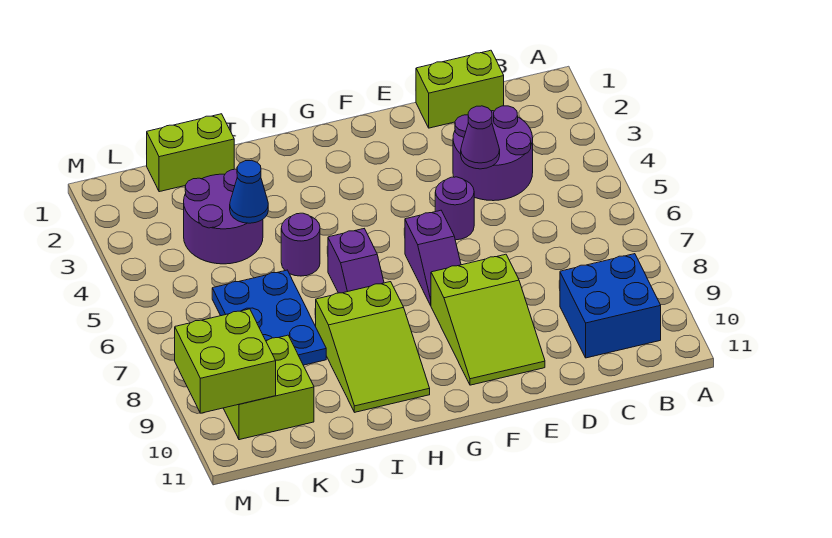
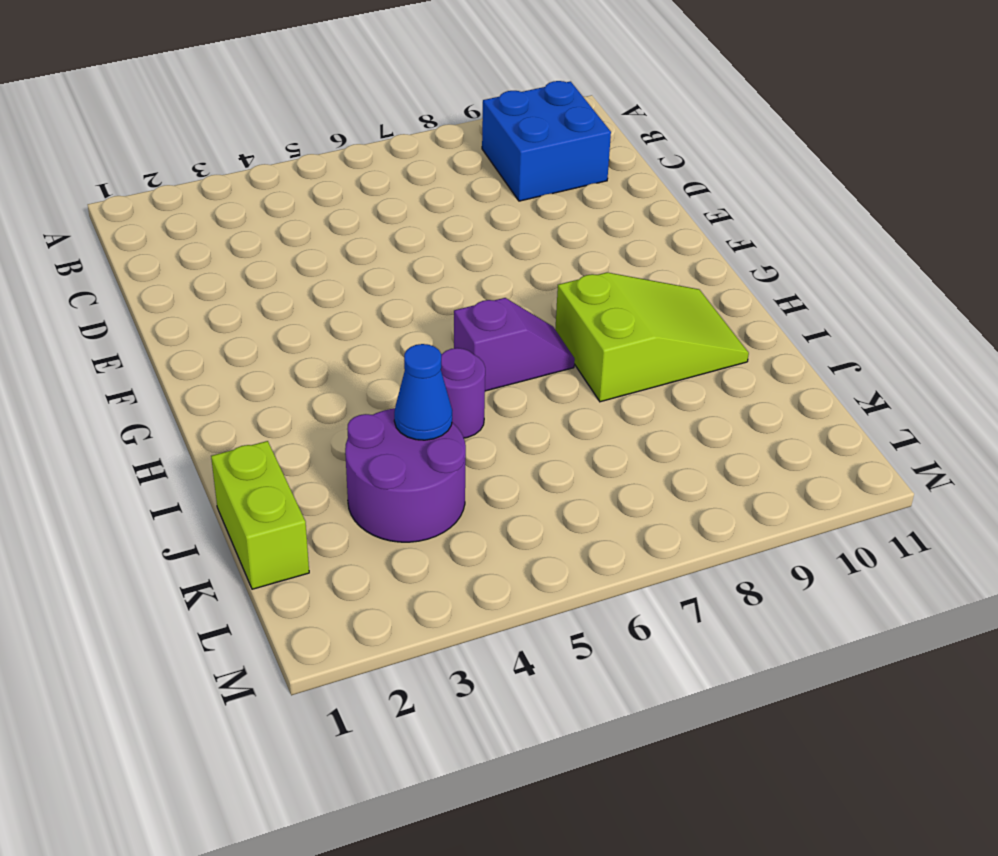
none -> lime brick C1:D1 level 1
none -> purple round brick C3:D4 level 1
none -> purple round brick E5 level 1

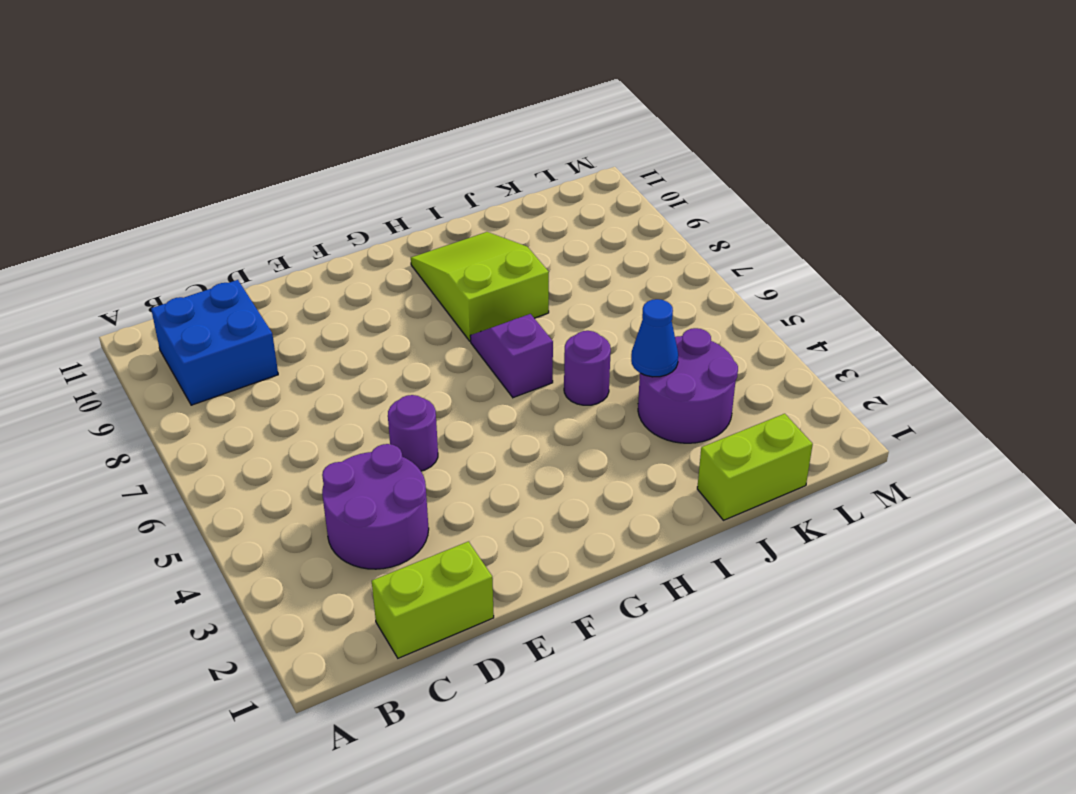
none -> lime slope E8:F10 level 1 top 8
none -> purple slope F6:F7 level 1 top 6
none -> blue plate J6:K8 level 1

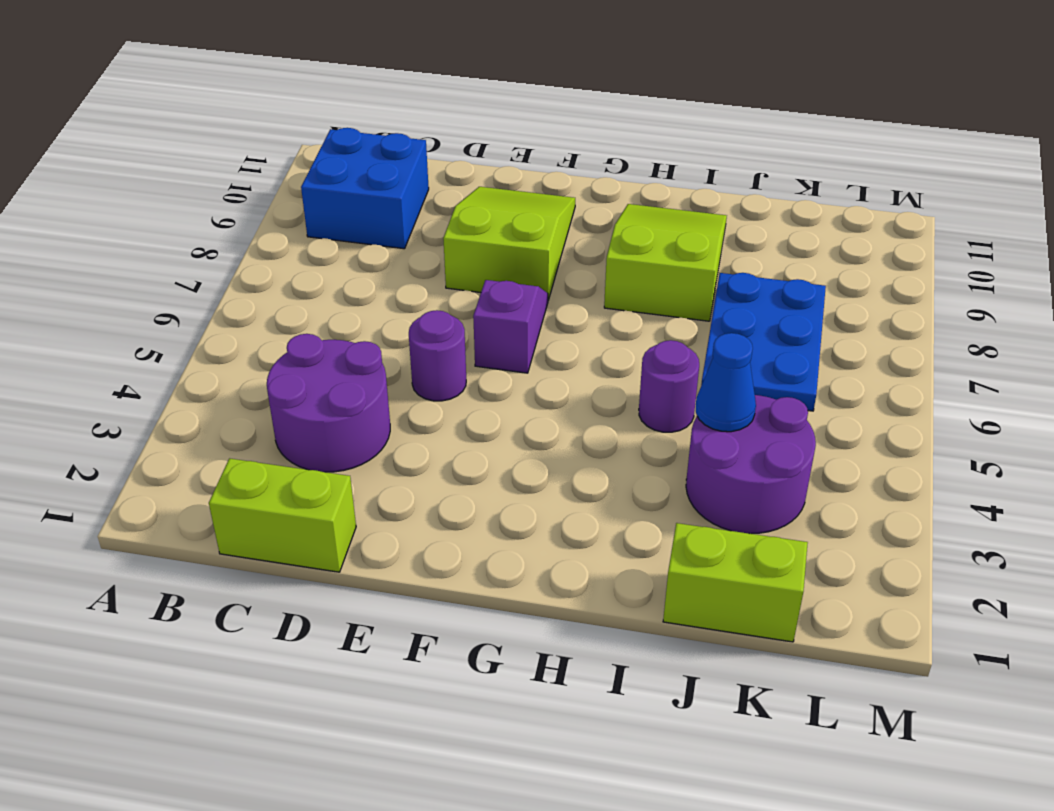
none -> purple slope H6:H7 level 1 top 6
none -> lime brick K9:L10 level 1
none -> purple cone D4 level 2

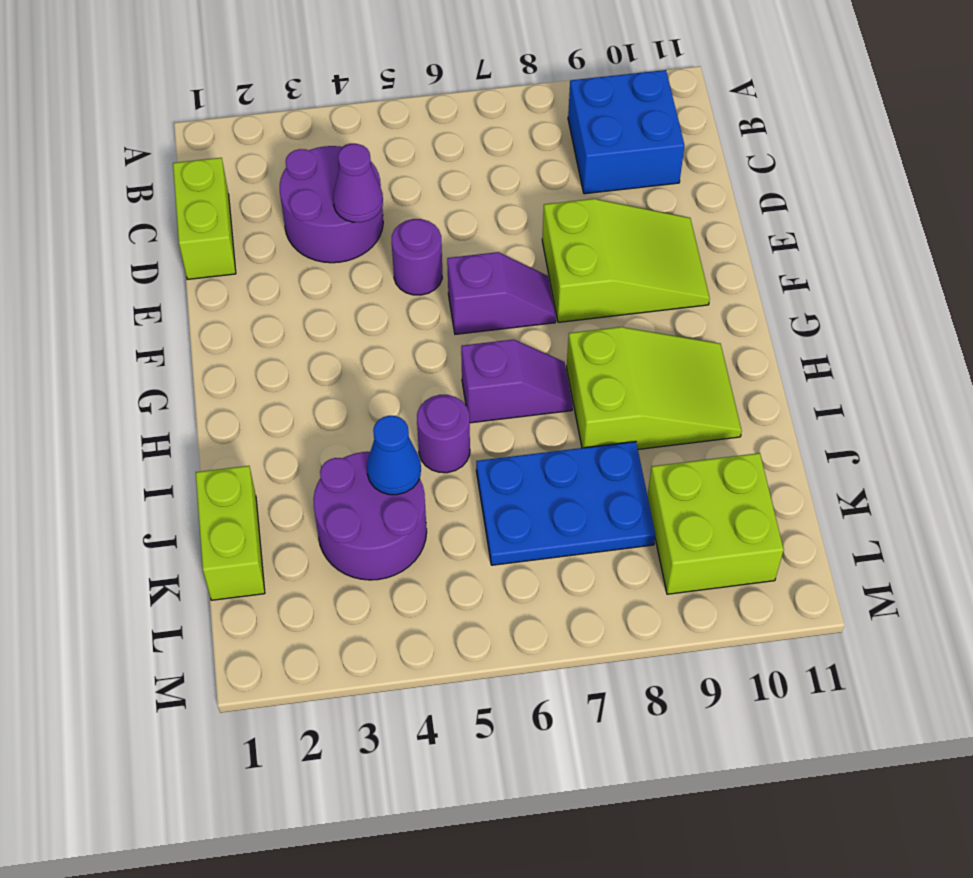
none -> lime brick L9:M10 level 2

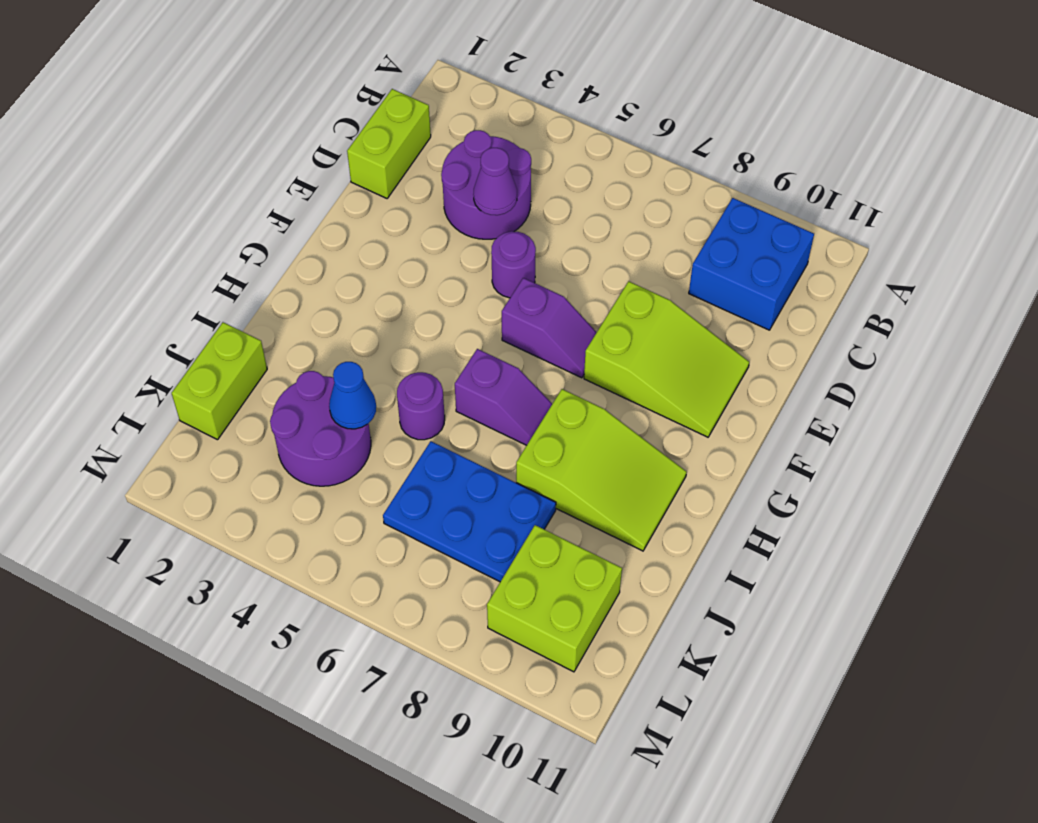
none -> lime brick L9:M10 level 2

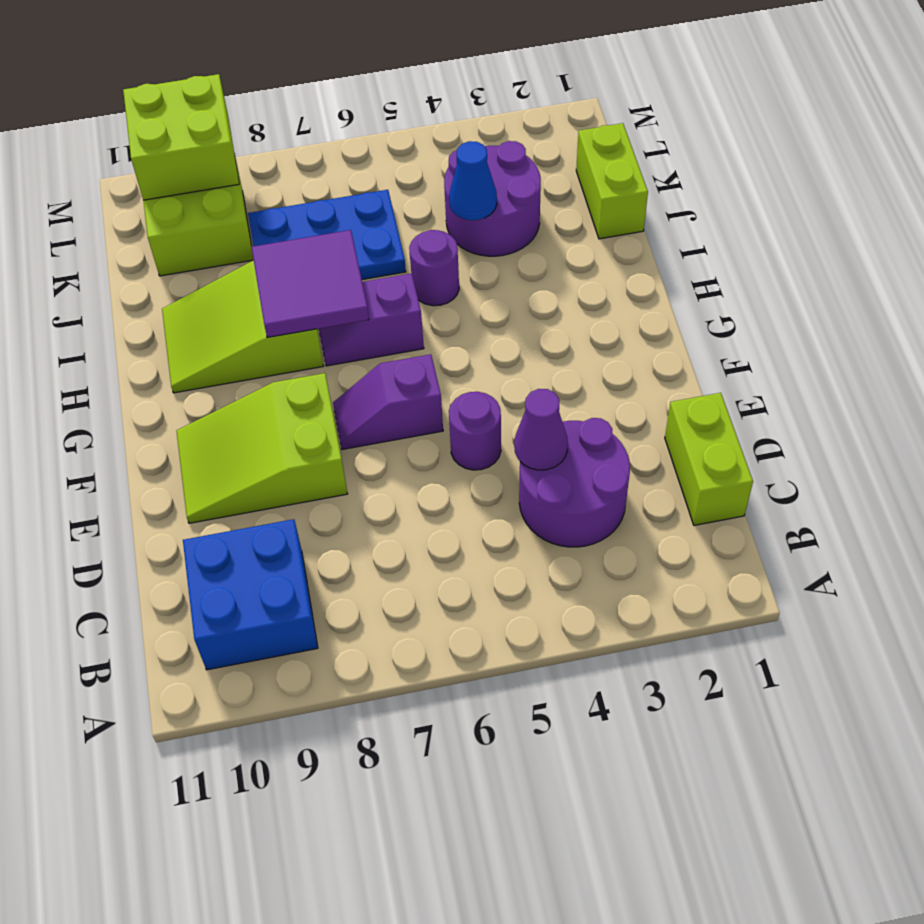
purple tile H7:I8 level 2 -> none

